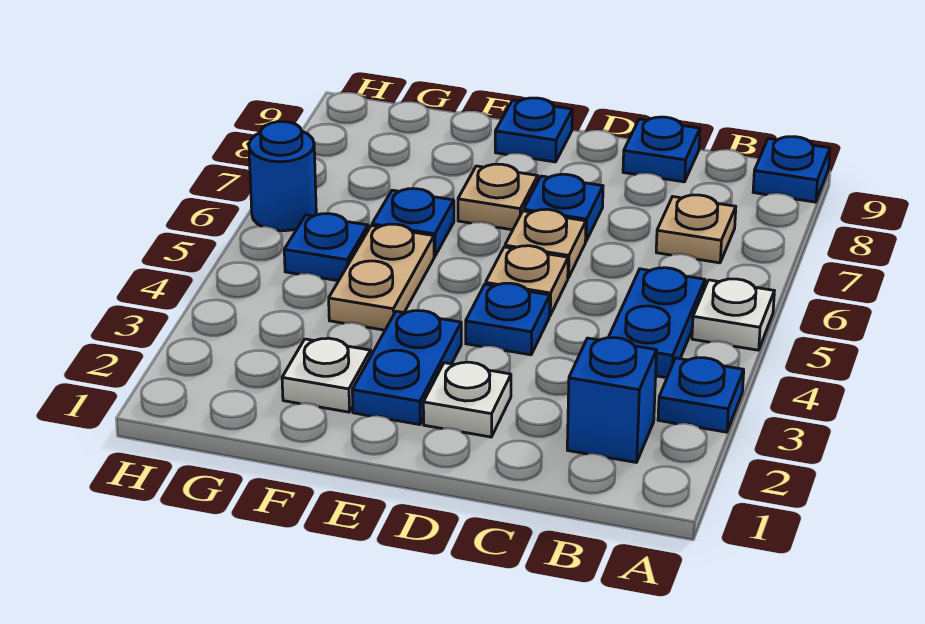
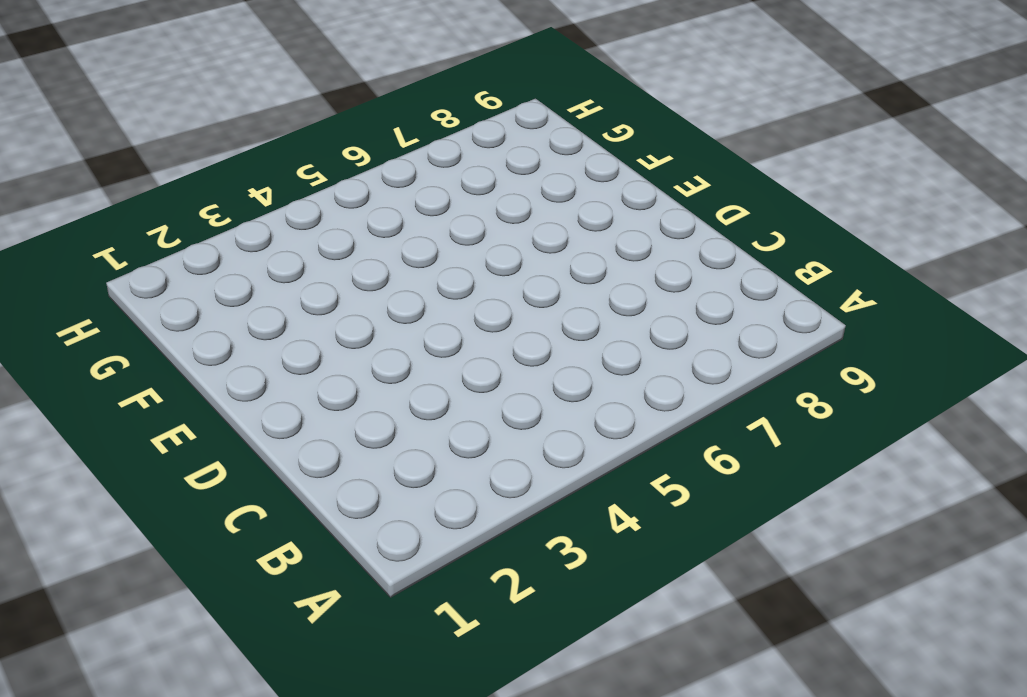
none -> blue plate A3 level 1
none -> white plate A5 level 1
none -> blue plate A9 level 1

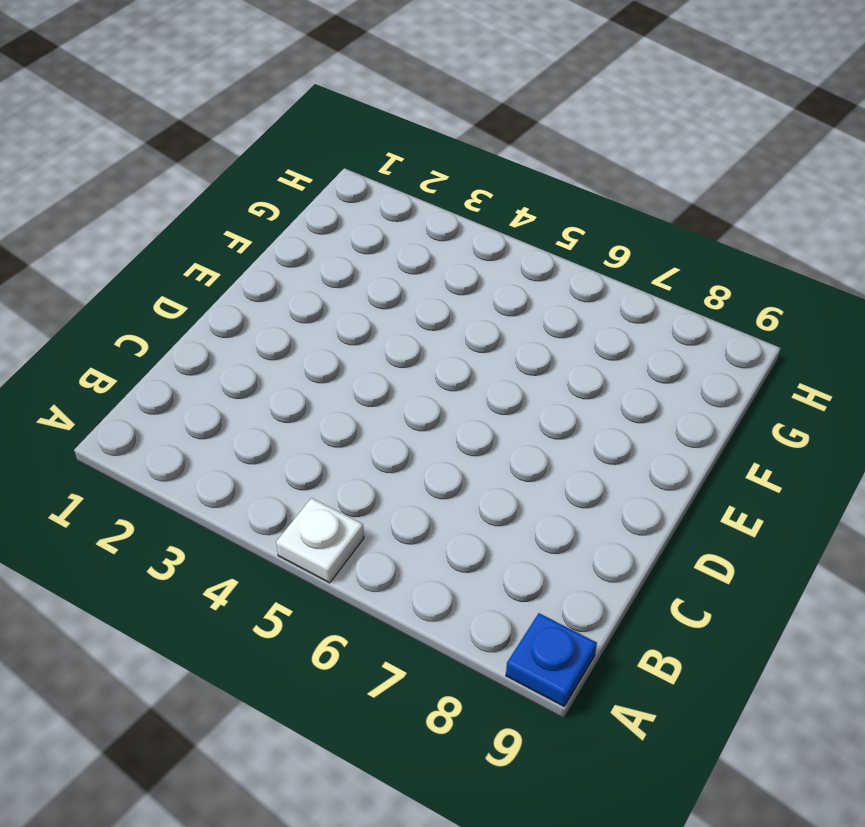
none -> blue plate A3 level 1
none -> blue brick B2 level 1
none -> blue plate B4:B5 level 1

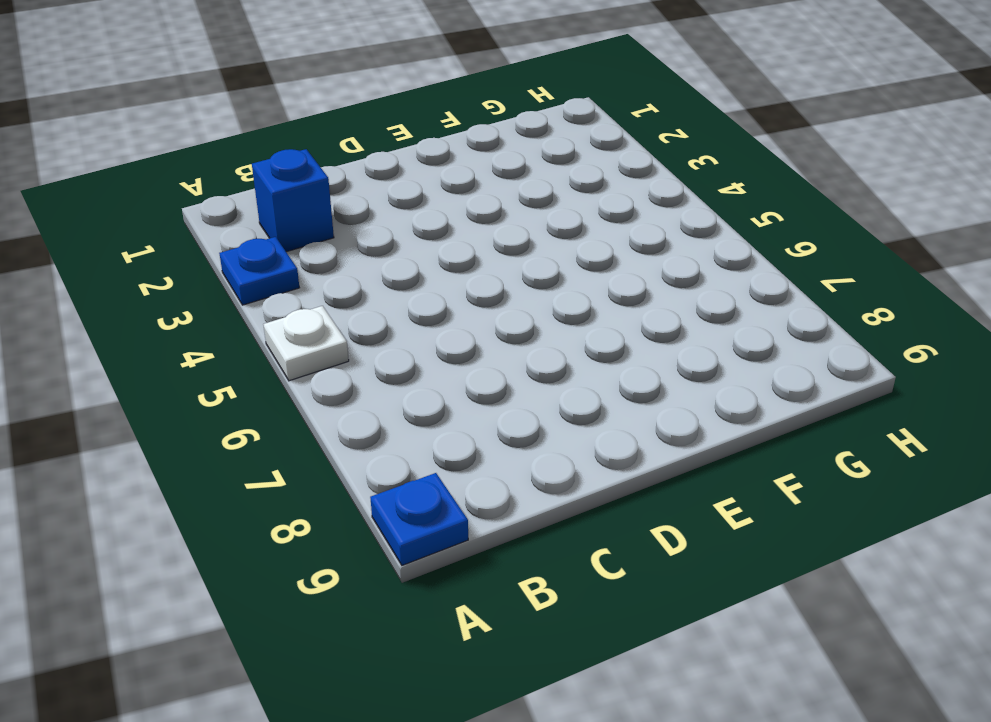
none -> blue plate B4:B5 level 1
none -> tan plate B7 level 1
none -> blue plate C9 level 1

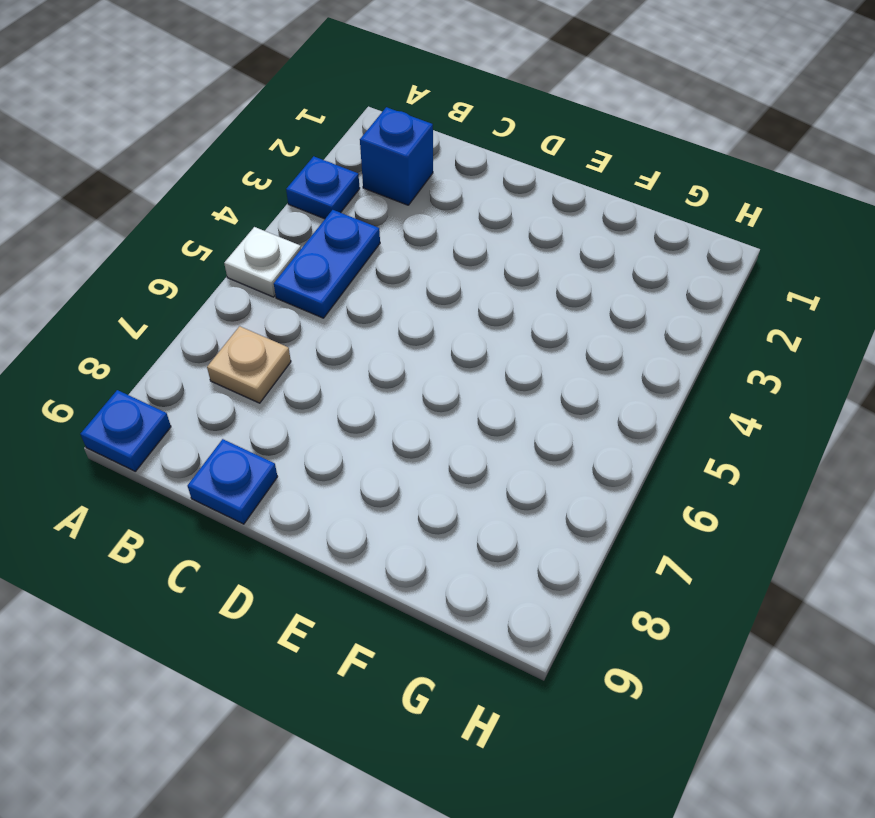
none -> white plate D2 level 1
none -> blue plate D4 level 1
none -> tan plate D5 level 1

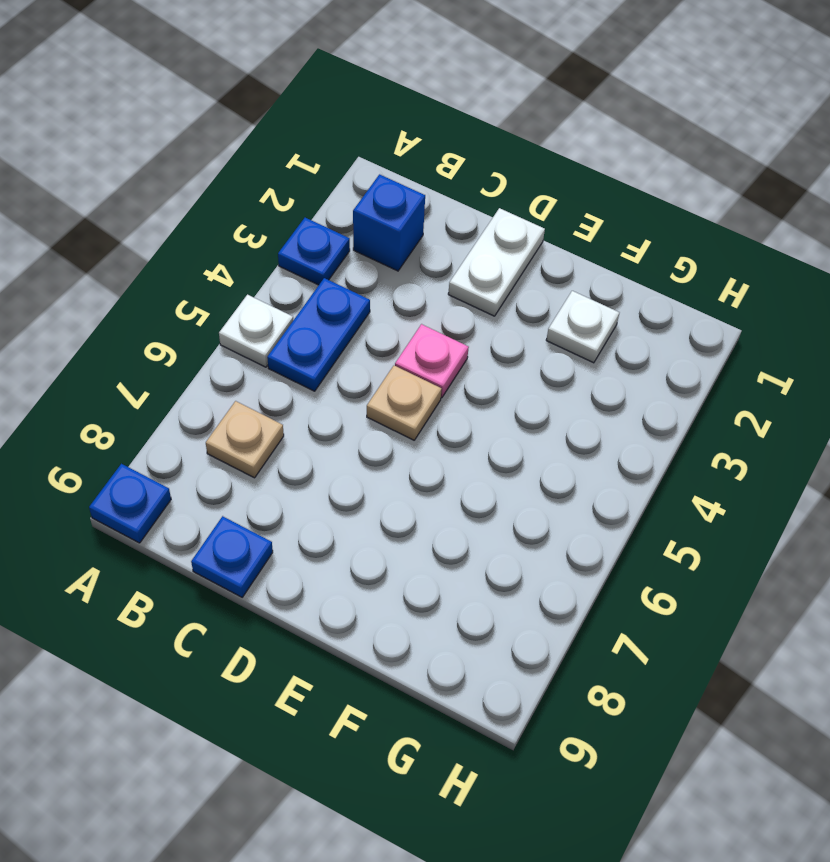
white plate D1:D2 level 1 -> white plate D2 level 1
pink plate D4 level 1 -> blue plate D4 level 1
none -> tan plate D6 level 1
none -> blue plate D7 level 1
none -> blue plate E2:E3 level 1

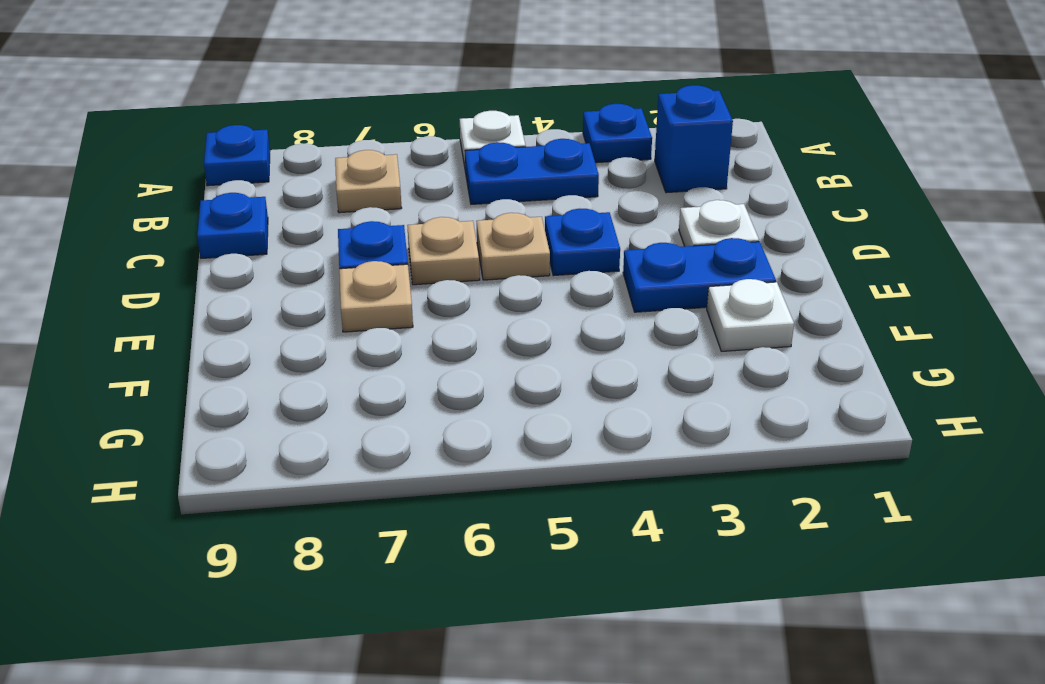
none -> blue plate E9 level 1
none -> tan plate F4:F5 level 1
none -> blue plate F6 level 1

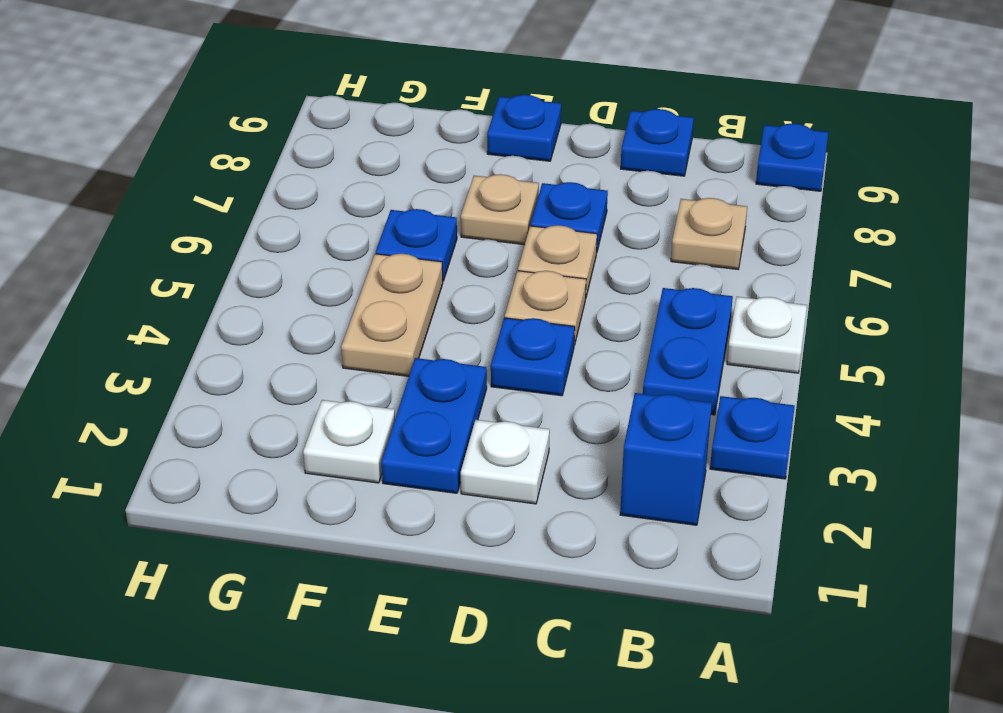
none -> blue plate G5 level 1
none -> blue round brick H6 level 1

